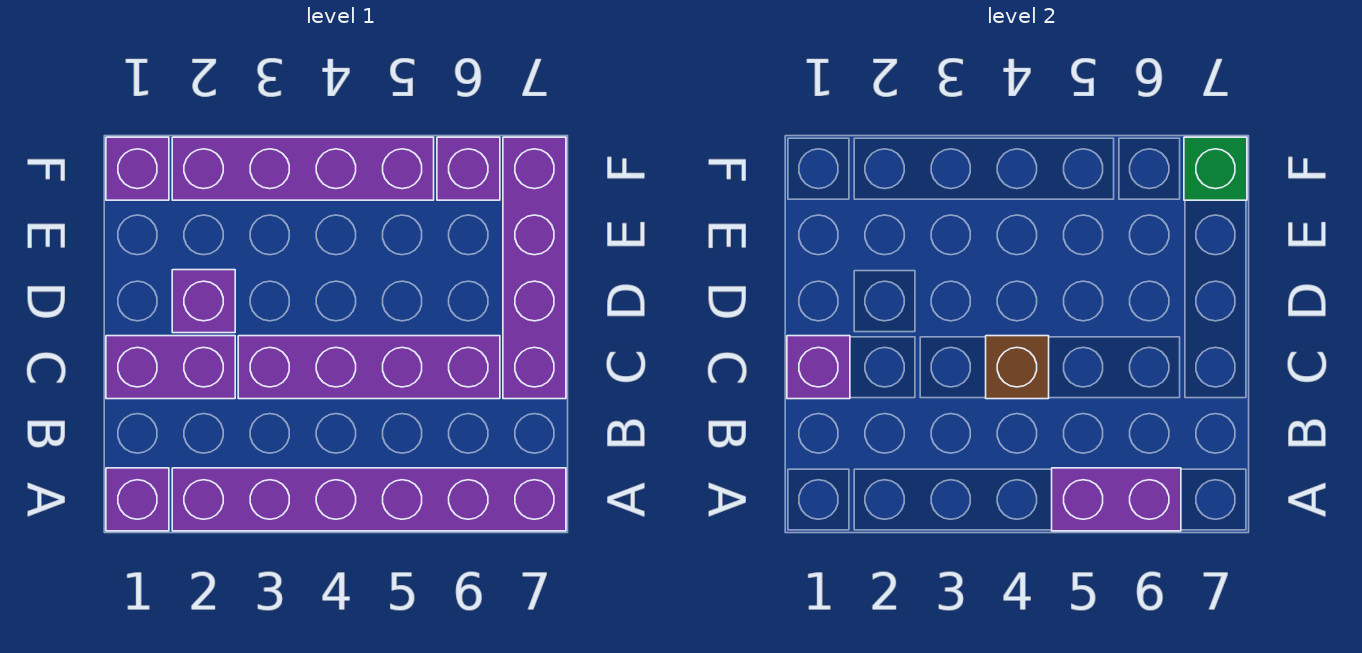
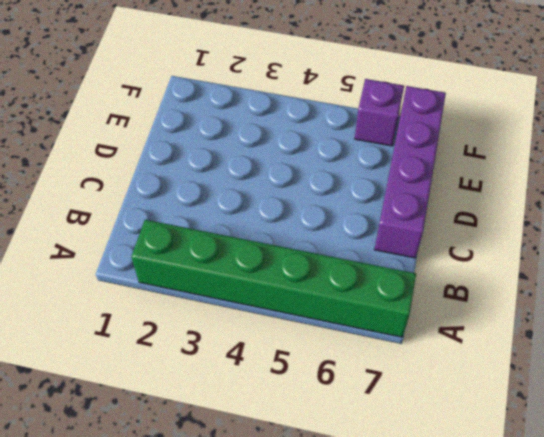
green brick A2:A7 level 1 -> purple brick A2:A7 level 1
none -> purple brick A1 level 1
none -> purple brick C1:C2 level 1
none -> purple brick C3:C6 level 1

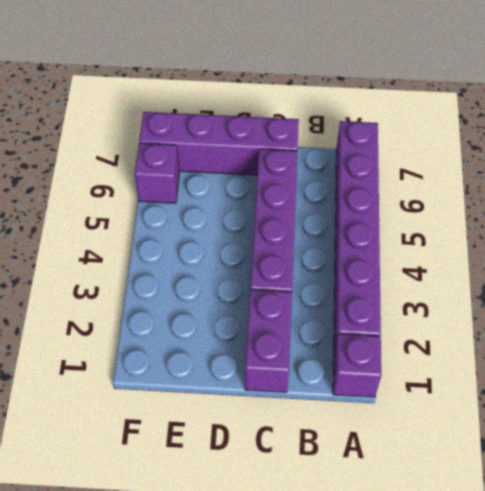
none -> purple brick D2 level 1
none -> purple brick F1 level 1
none -> purple brick F2:F5 level 1

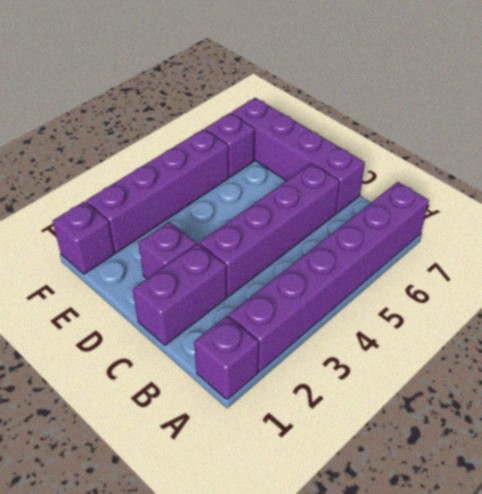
none -> purple brick A5:A6 level 2
none -> purple brick C1 level 2
none -> brown brick C4 level 2

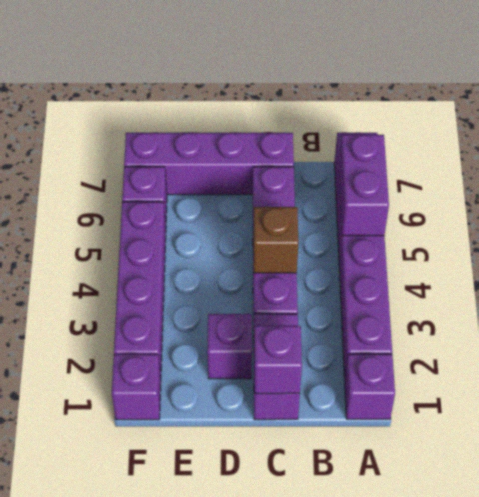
none -> green brick F7 level 2

